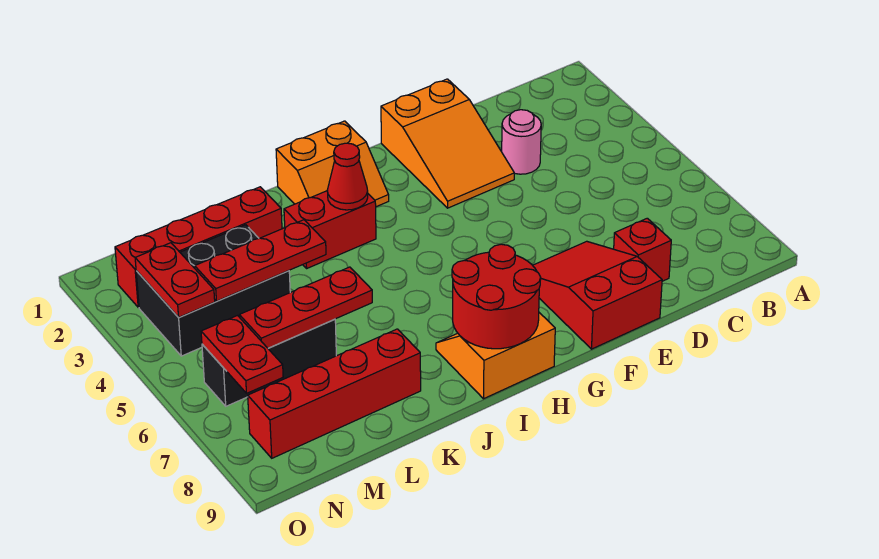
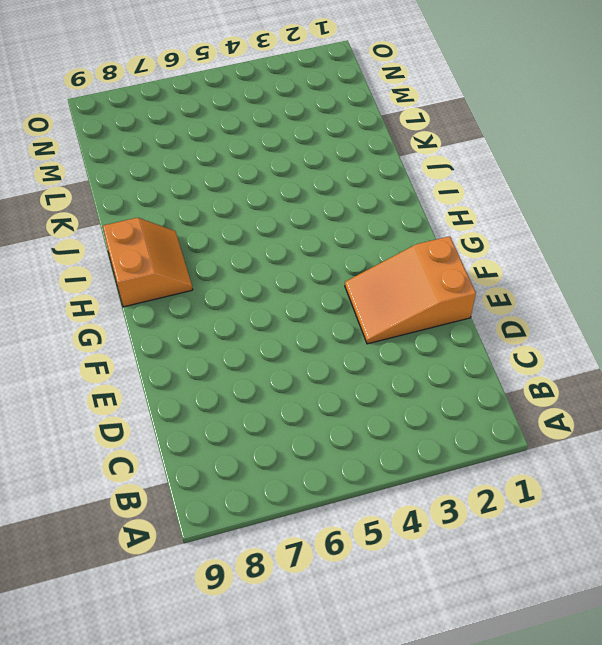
none -> pink round brick D3 level 1
none -> red brick D8 level 1
none -> red slope E7:F9 level 1 top 9

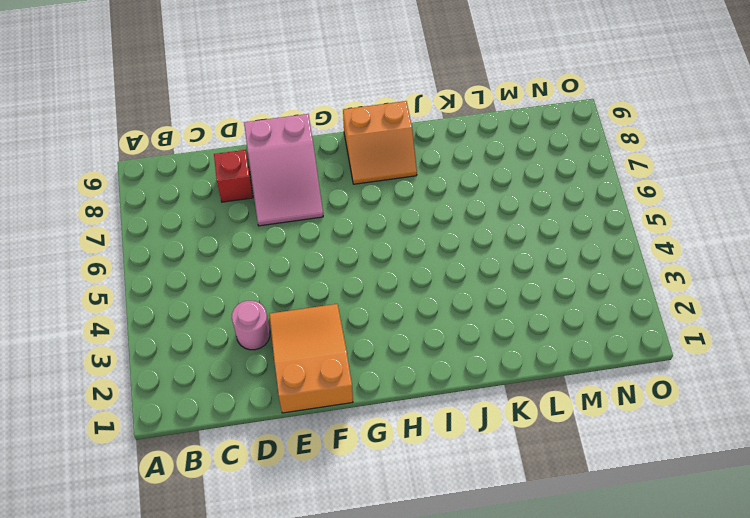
pink slope E7:F9 level 1 top 9 -> red slope E7:F9 level 1 top 9
none -> orange slope H1:I2 level 1 top 1
none -> red brick I3:J3 level 1
none -> red brick K2:N2 level 1

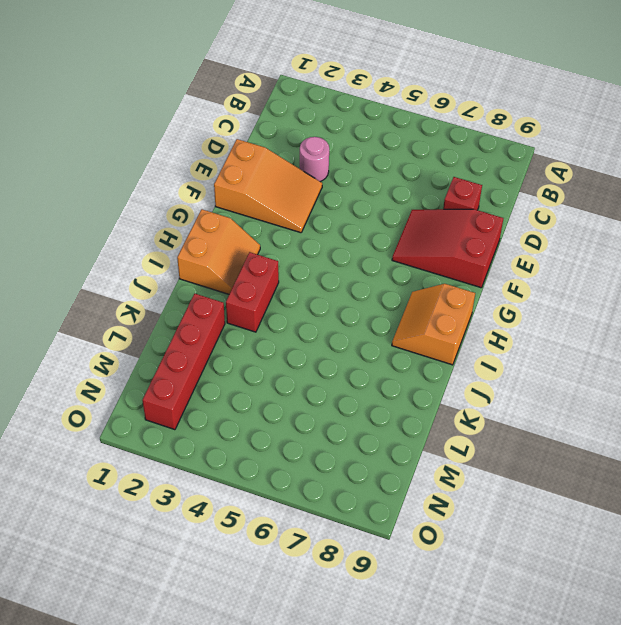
none -> red brick K8:N8 level 1
none -> black brick L3:N4 level 1
none -> black brick L6:N6 level 1

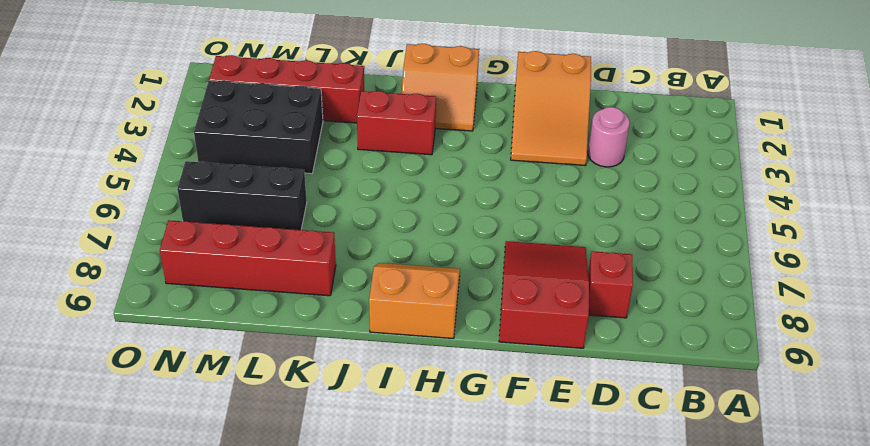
none -> red round brick H8:I9 level 2
none -> red cone I3 level 2
none -> red plate K4:M4 level 2

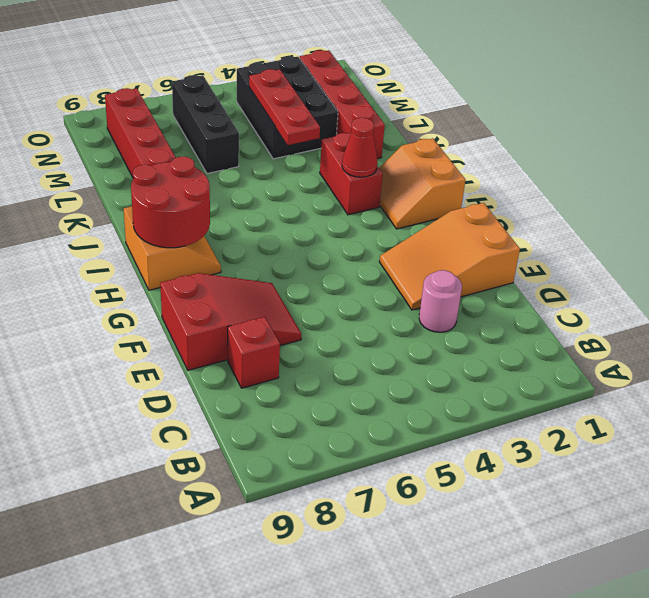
none -> red plate K6:M6 level 2
none -> red plate N3:N4 level 2
none -> red plate N6:N7 level 2

